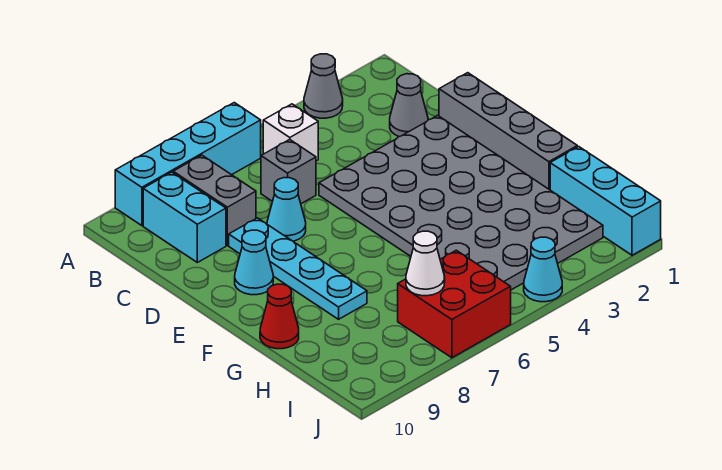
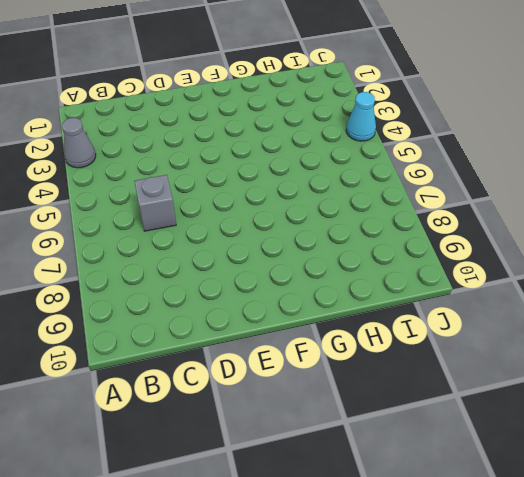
none -> cyan brick A6:A9 level 1
none -> white brick B5 level 1
none -> grey brick B8:C8 level 1

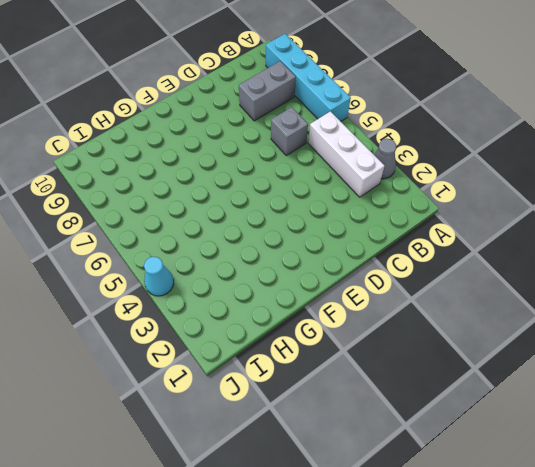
white brick B3:B5 level 1 -> white brick B5 level 1
none -> cyan brick B9:C9 level 1
none -> grey cone C2 level 1
none -> grey brick D1:G1 level 1

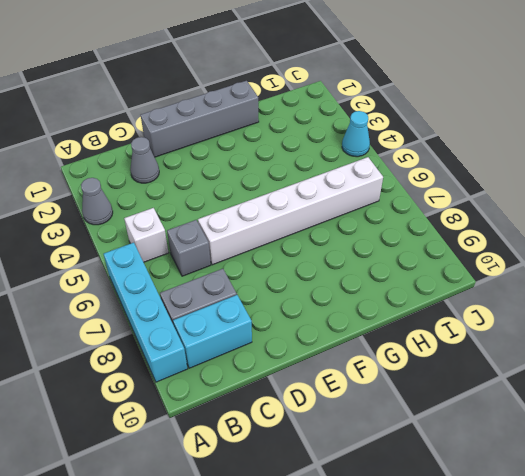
white brick D6:I6 level 1 -> red brick I6:J7 level 1
none -> grey plate D2:I5 level 1
none -> cyan cone D7 level 1
none -> cyan plate D8:G8 level 1

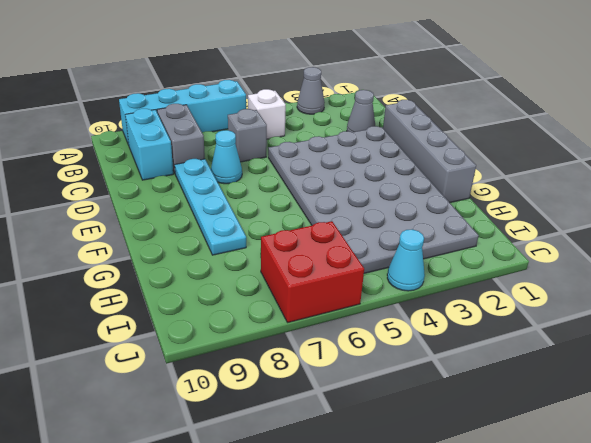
none -> cyan cone E9 level 1
none -> red cone G10 level 1
none -> cyan brick H1:J1 level 1

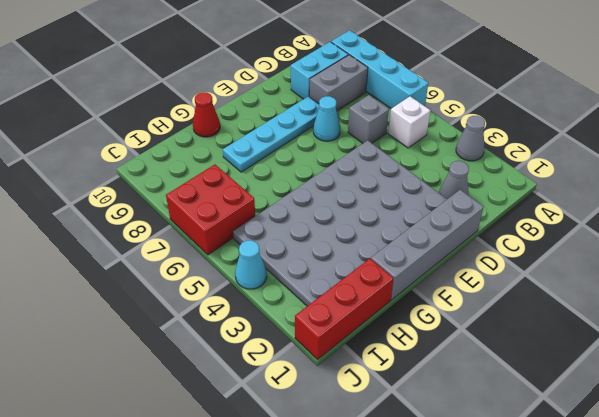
red brick H1:J1 level 1 -> cyan brick H1:J1 level 1
none -> cyan cone E9 level 1
none -> white cone I7 level 2

